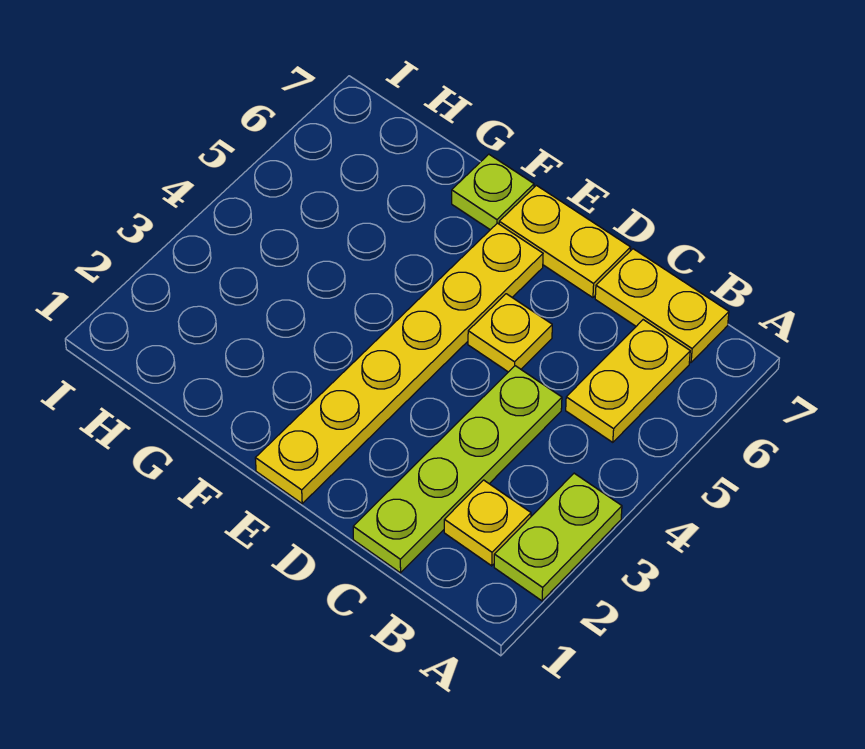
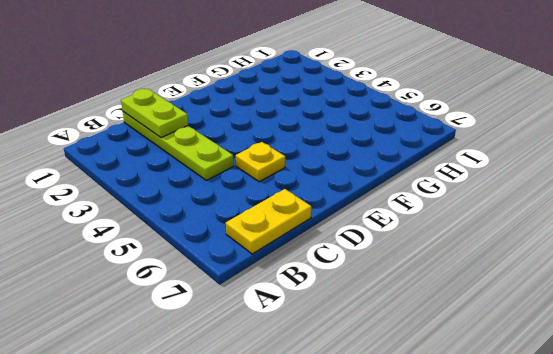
lime plate C1:C2 level 2 -> lime plate A2:A3 level 1
none -> yellow plate B2 level 1
none -> yellow plate B5:B6 level 1

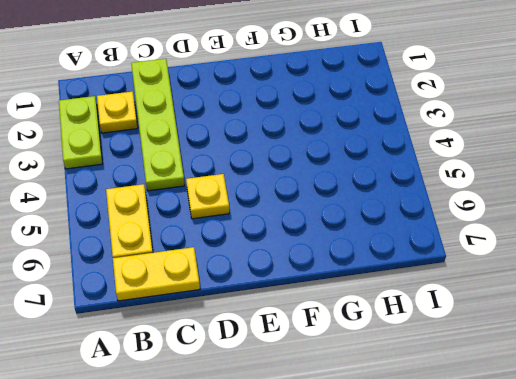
none -> yellow plate D7:E7 level 1
none -> yellow plate E1:E6 level 1

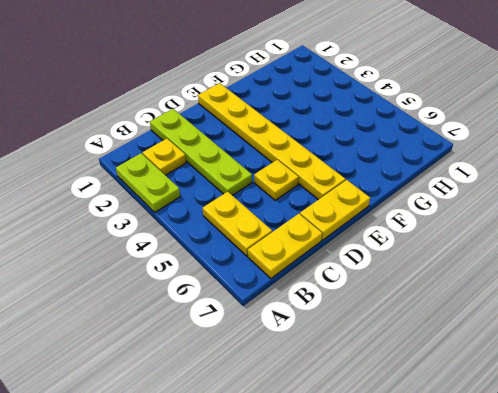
none -> lime plate F7 level 1

